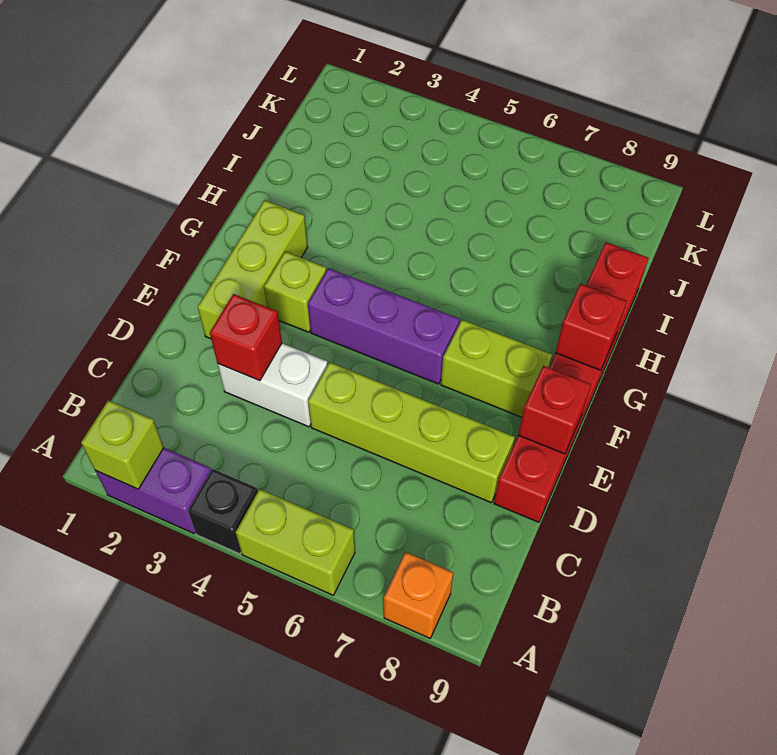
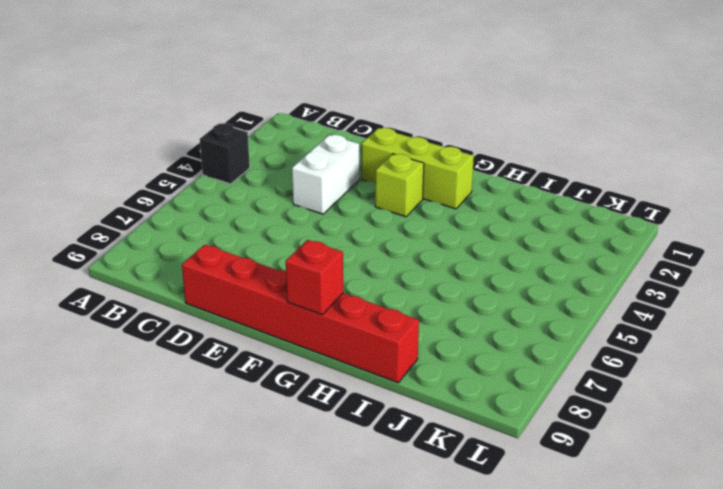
none -> purple brick A2:A3 level 1
none -> lime brick A5:A6 level 1
none -> orange brick A8 level 1

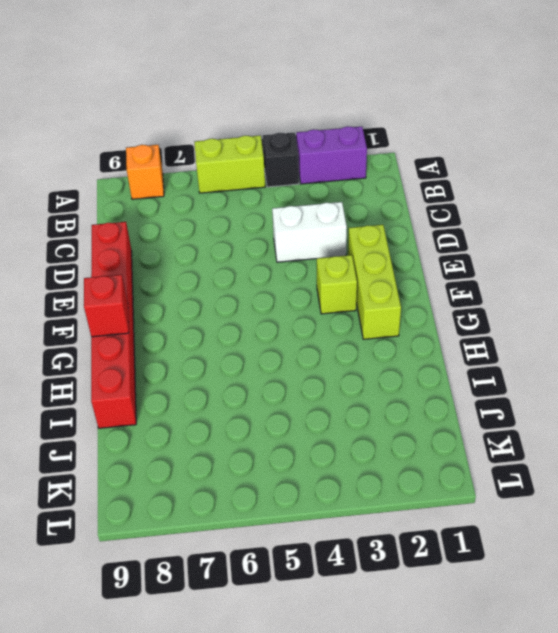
none -> lime brick D5:D8 level 1
none -> purple brick F4:F6 level 1
none -> lime brick F7:F8 level 1

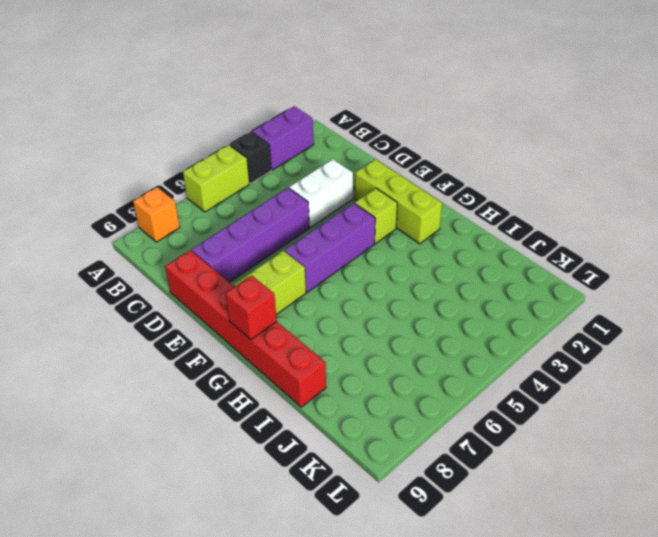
purple brick D5:D8 level 1 -> lime brick D5:D8 level 1
none -> lime brick A2 level 2
none -> red brick D3 level 2
none -> red brick E9 level 2

